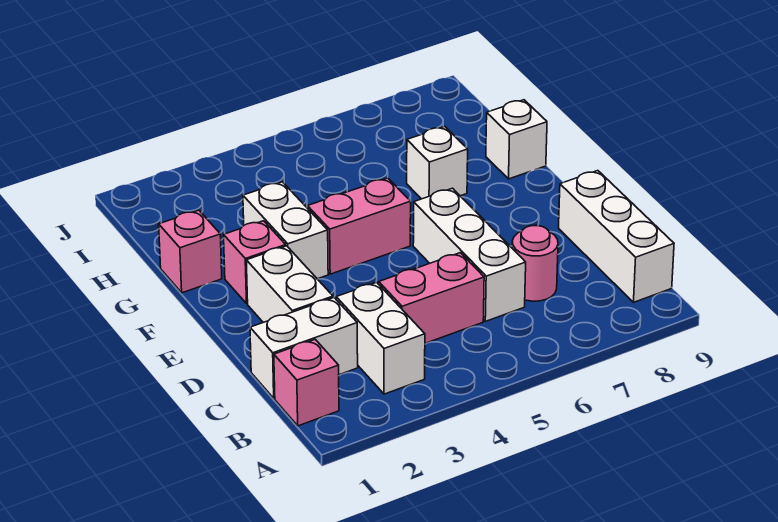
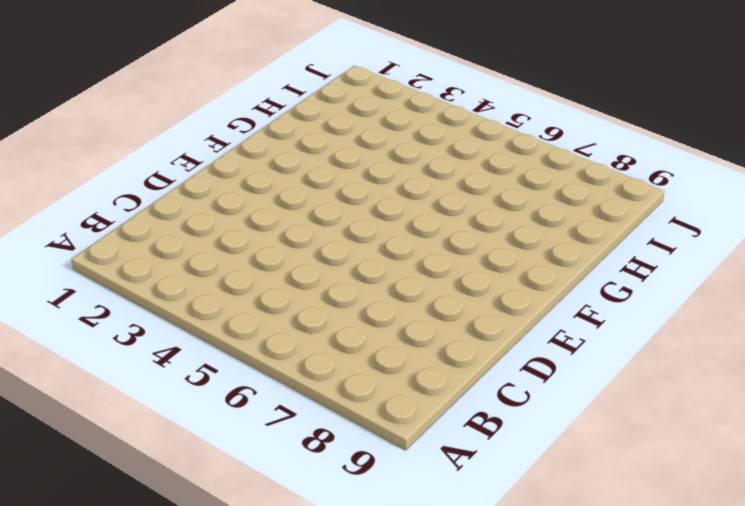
none -> pink brick B1 level 1
none -> white brick B3:C3 level 1
none -> white brick B9:D9 level 1

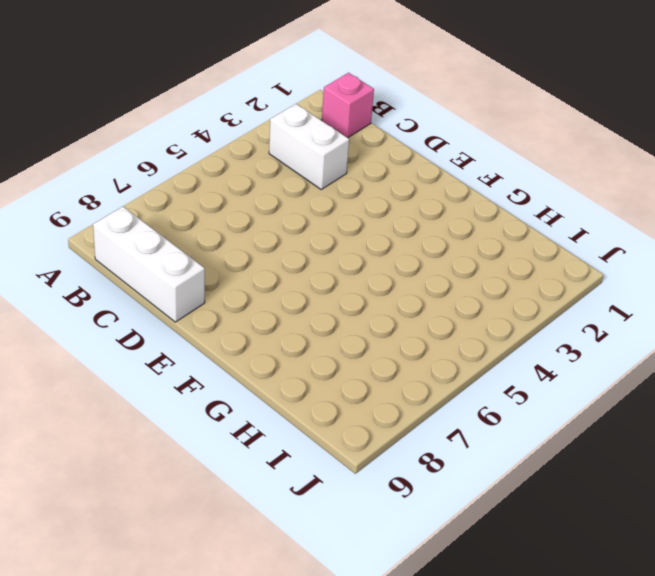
none -> white brick C1:C2 level 1
none -> pink brick C4:C5 level 1
none -> white brick C6:E6 level 1

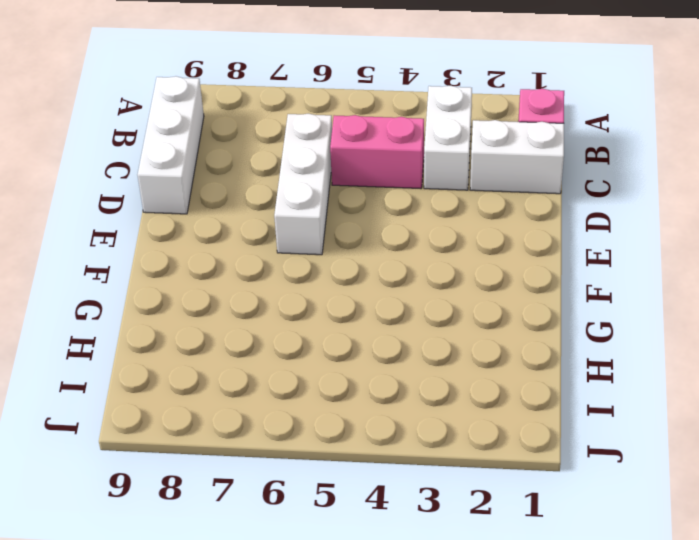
none -> pink round brick C7 level 1
none -> white brick D2:E2 level 1
none -> pink brick F2 level 1

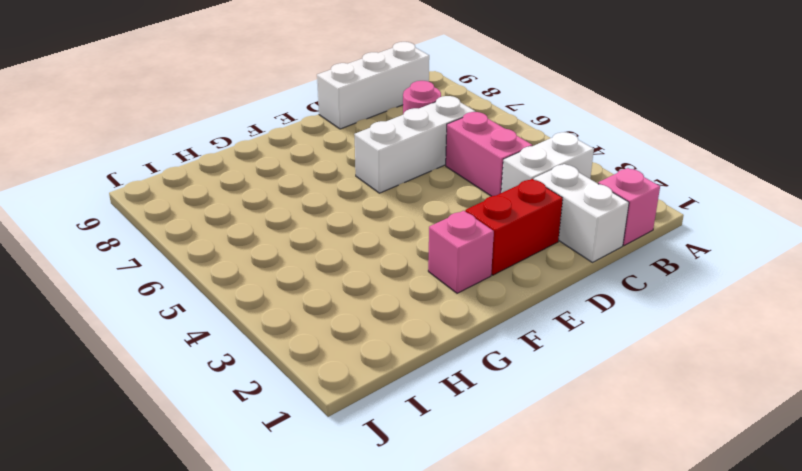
red brick D2:E2 level 1 -> white brick D2:E2 level 1
none -> white brick F3:G3 level 1
none -> pink brick F4:F5 level 1
none -> pink brick G1 level 1

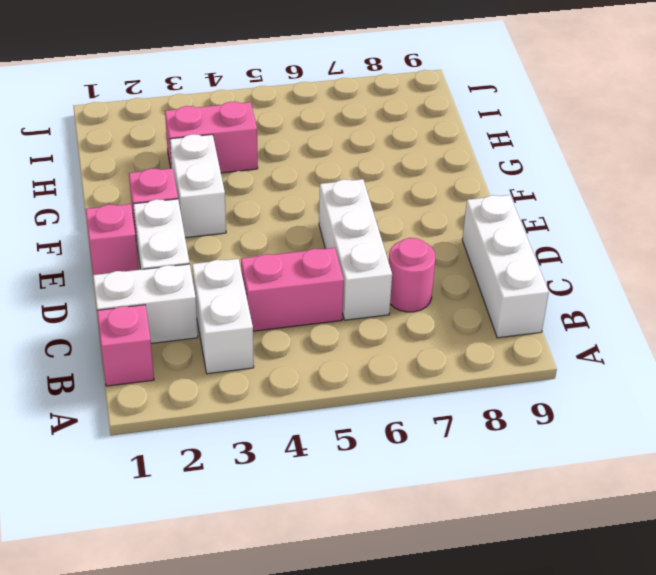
pink brick E1 level 1 -> pink brick G1 level 1
pink brick H3:H4 level 1 -> pink brick F4:F5 level 1
none -> white brick G7 level 1
none -> white brick G9 level 1

